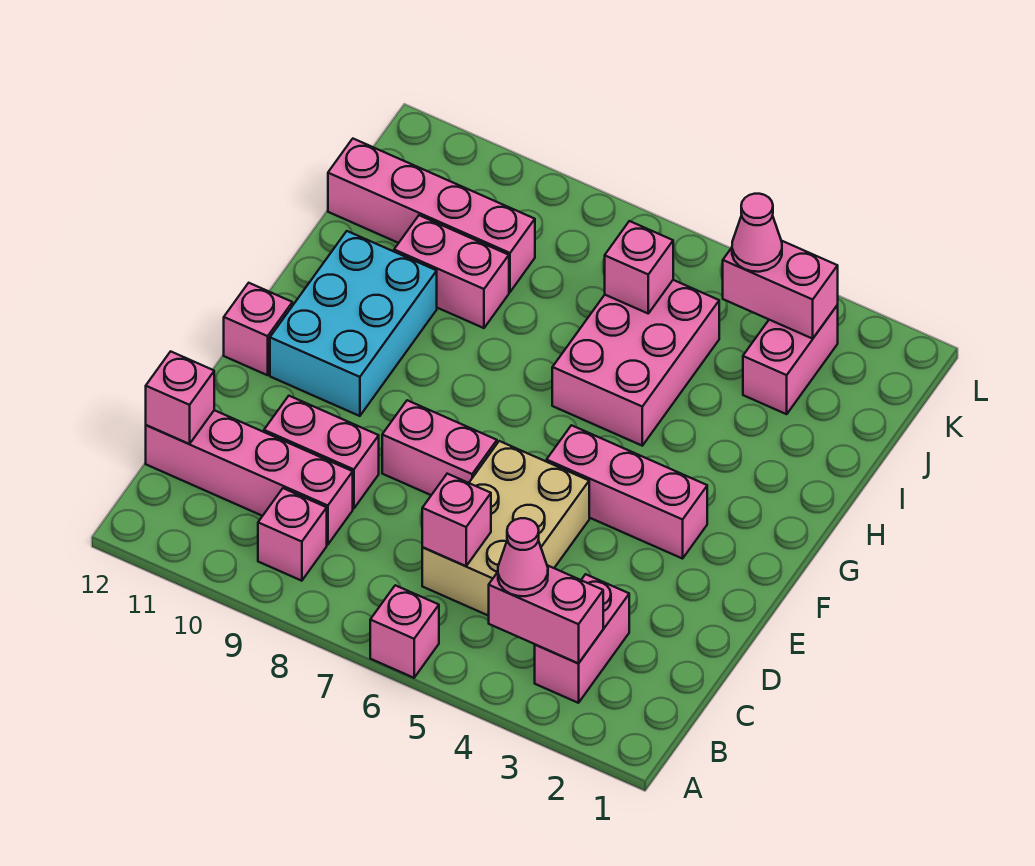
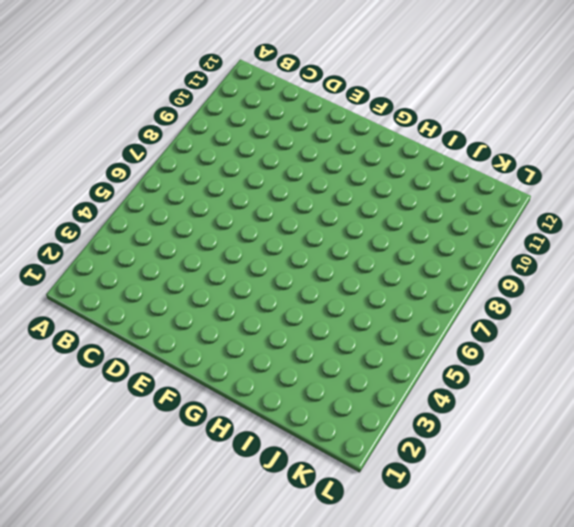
none -> pink brick A6 level 1
none -> pink brick B3:C3 level 1
none -> pink brick B9 level 1

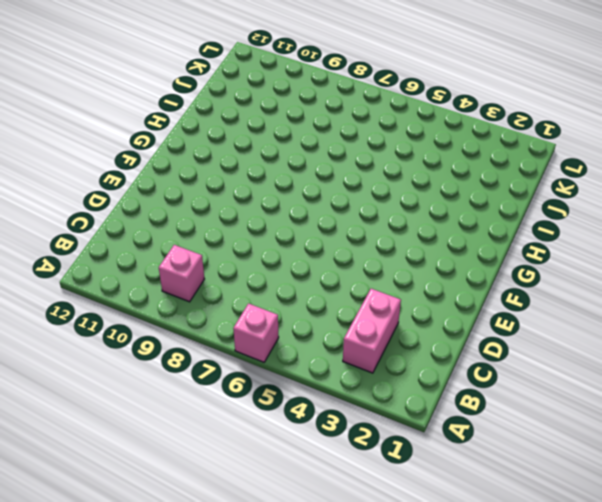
none -> tan brick C5:E6 level 1
none -> pink brick C9:C12 level 1
none -> pink brick D9:D10 level 1

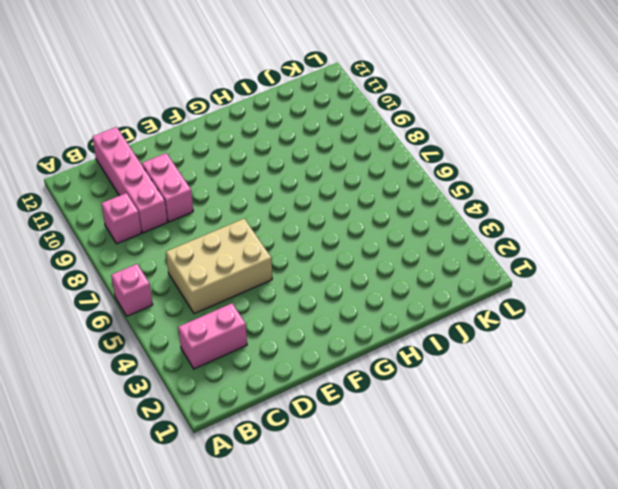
none -> pink brick E7:E8 level 1
none -> pink brick F3:F5 level 1
none -> cyan brick F10:H11 level 1

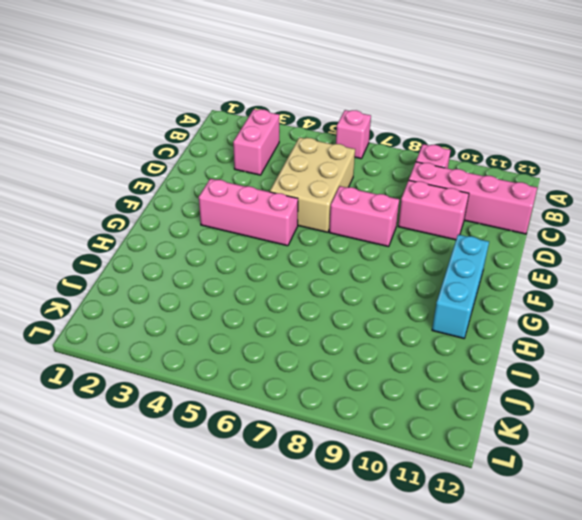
cyan brick F11:H11 level 1 -> cyan brick F10:H11 level 1
none -> pink brick F12 level 1
none -> pink brick H5:J6 level 1
none -> pink brick I9:I10 level 1

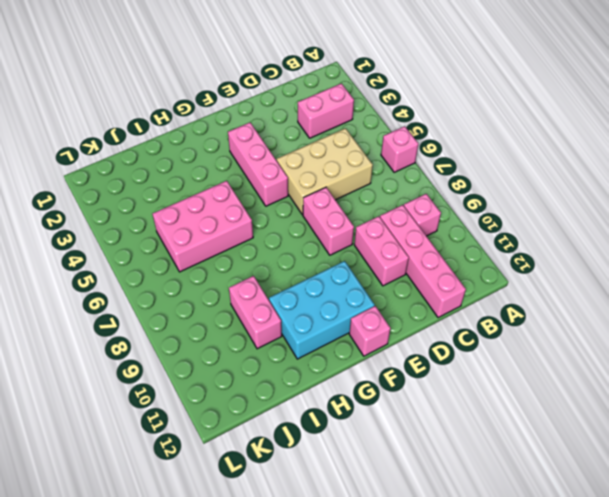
none -> pink brick J3:K3 level 1
none -> pink brick J9:J12 level 1
none -> pink brick B3:B4 level 2

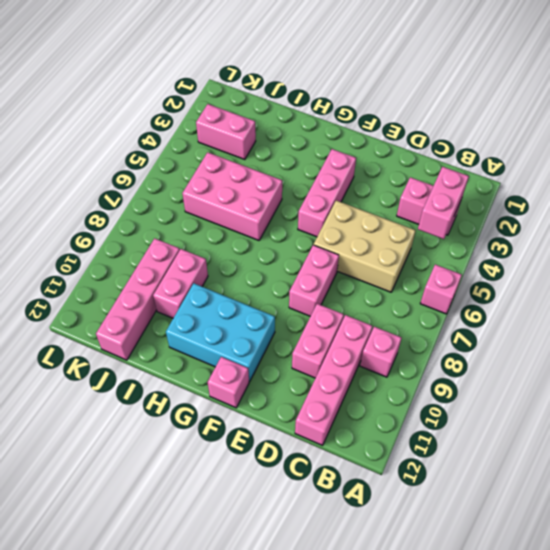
none -> pink brick C6 level 2
none -> pink brick C12 level 2
none -> pink brick J6 level 2

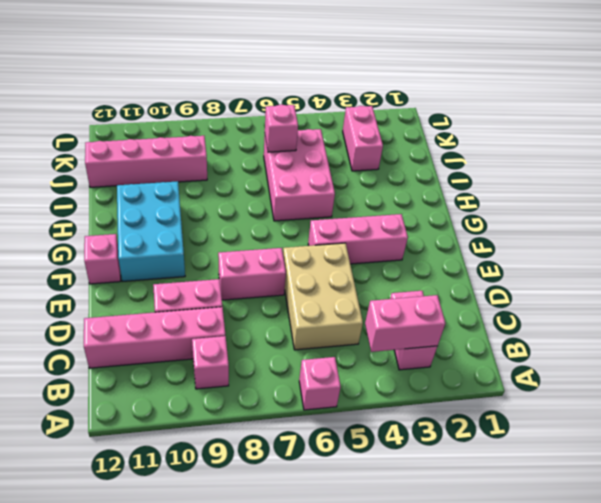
none -> pink brick I9:I10 level 1
none -> pink brick C6 level 2
none -> pink brick C12 level 2

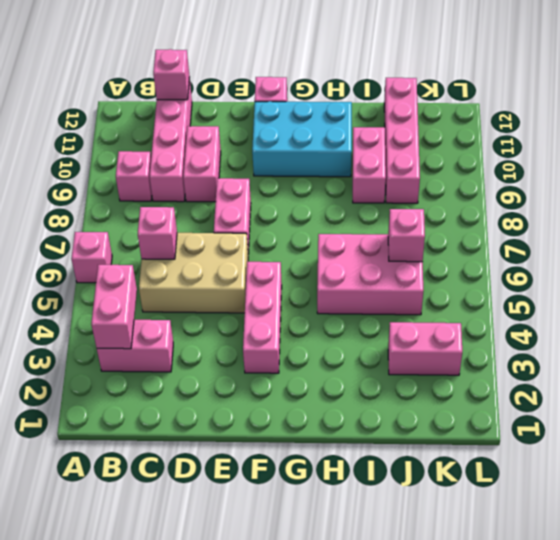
none -> pink brick K3:K4 level 2
none -> pink cone B4 level 3
none -> pink cone K4 level 3

